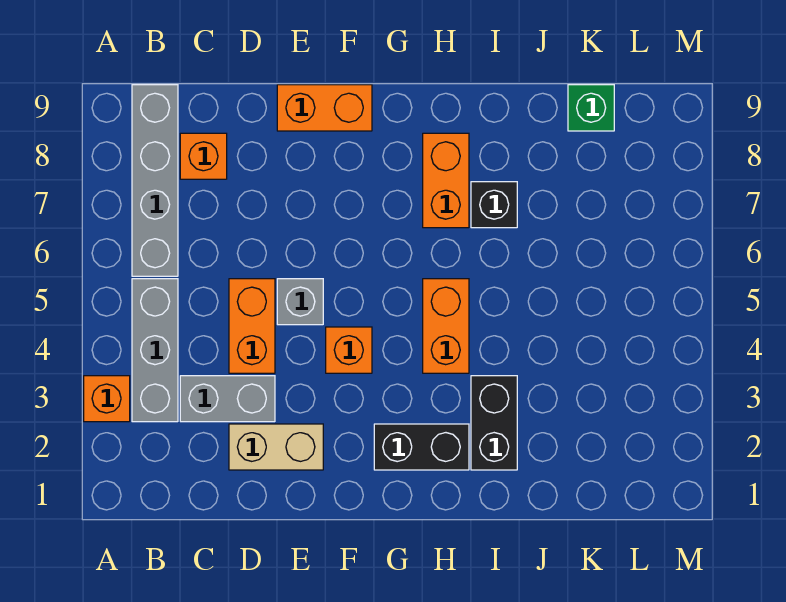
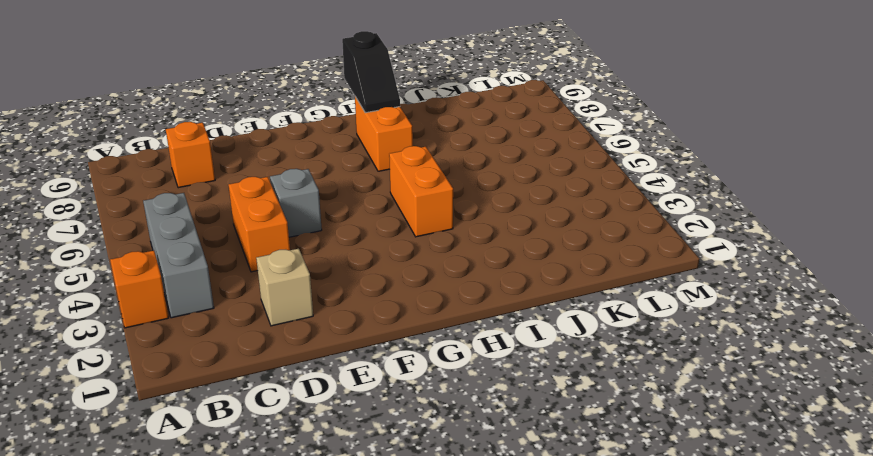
tan brick D2 level 1 -> tan brick D2:E2 level 1
black slope H8:H9 level 2 top 9 -> none
none -> grey brick B6:B9 level 1
none -> grey brick C3:D3 level 1
none -> orange brick E9:F9 level 1

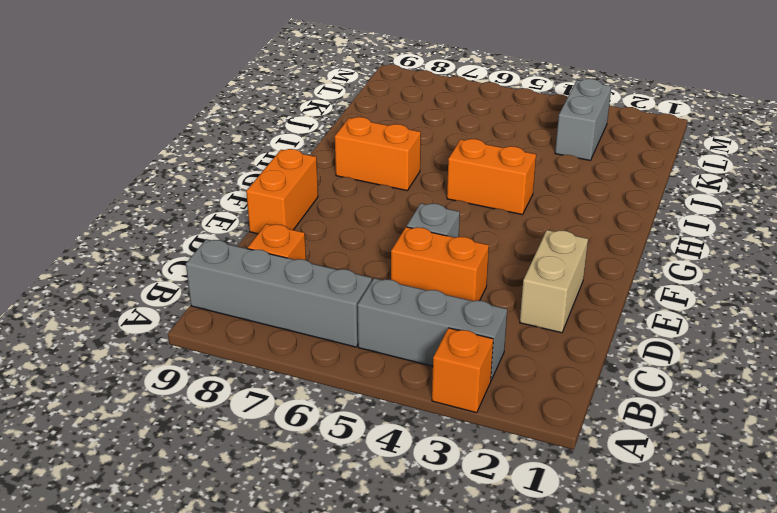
grey brick K3:L3 level 1 -> grey brick C3:D3 level 1
none -> orange brick F4 level 1
none -> black brick G2:H2 level 1
none -> black brick I2:I3 level 1

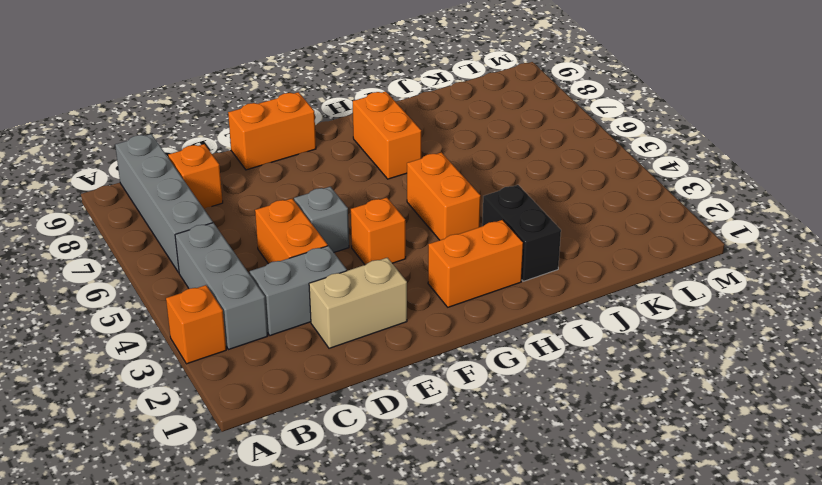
orange brick G2:H2 level 1 -> black brick G2:H2 level 1
none -> black brick I7 level 1
none -> green brick K9 level 1

